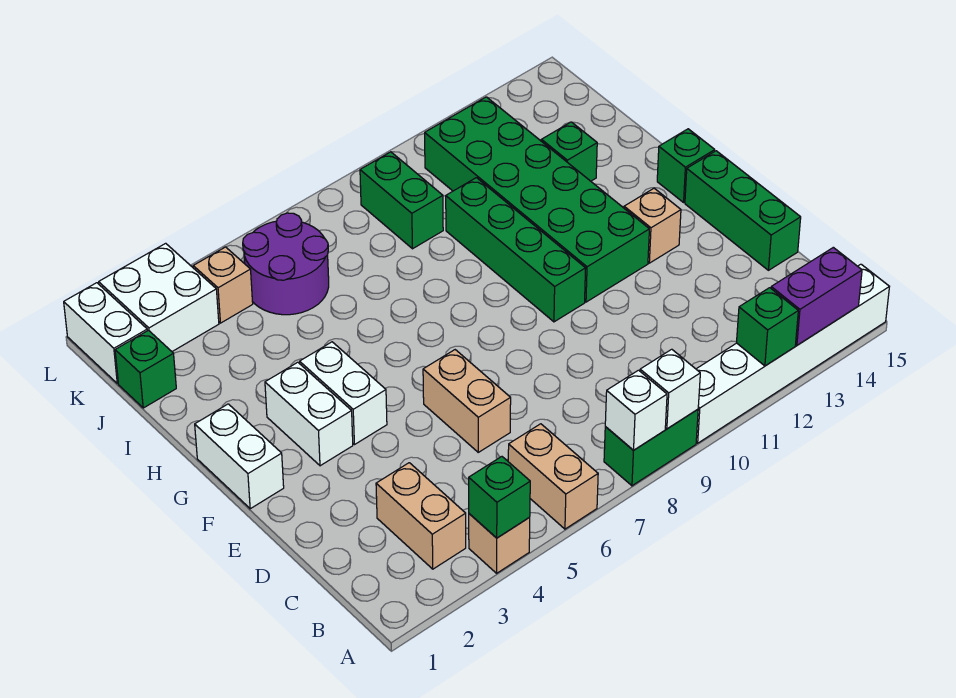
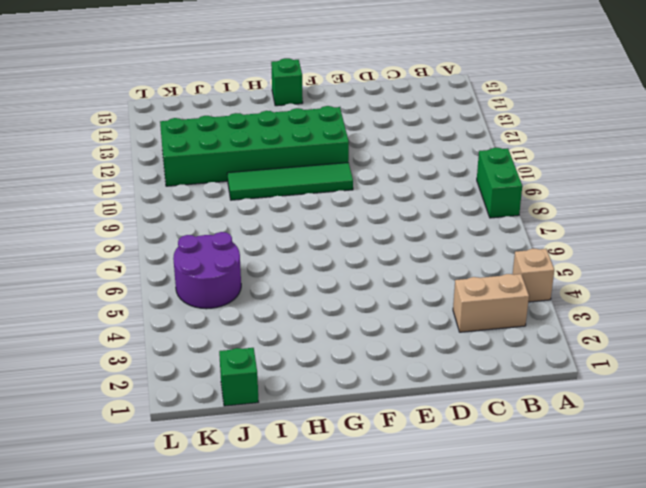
green tile F10:I10 level 1 -> green brick F10:I10 level 1
none -> tan brick A6:B6 level 1
none -> white brick A10:A15 level 1
none -> tan brick D6:E6 level 1

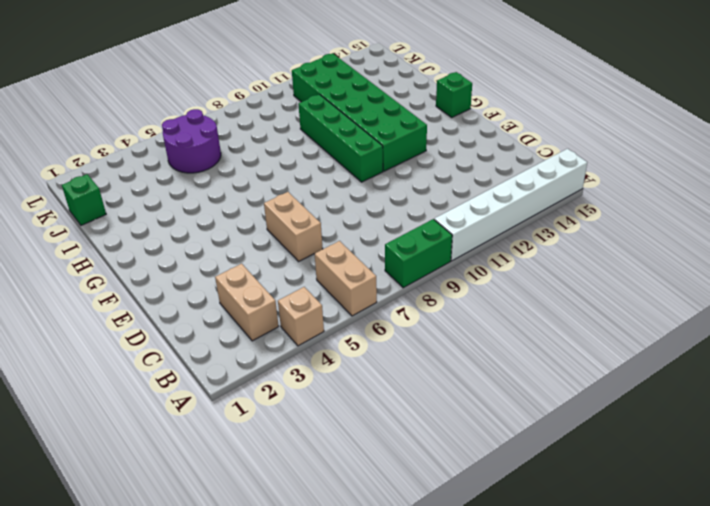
none -> green brick D15:F15 level 1
none -> white brick F1:G1 level 1
none -> white brick F3:G3 level 1

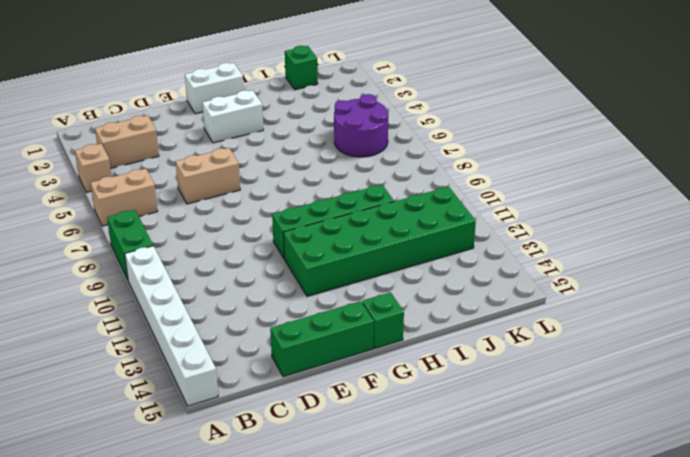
none -> white brick F4:G4 level 1
none -> tan brick F13 level 1
none -> green brick I13 level 1

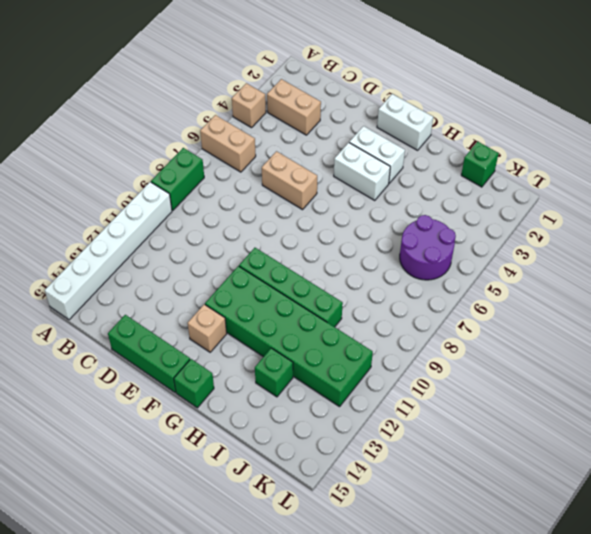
none -> green brick J9:K9 level 1
none -> white brick K1:L1 level 1
none -> white brick K2:L3 level 1

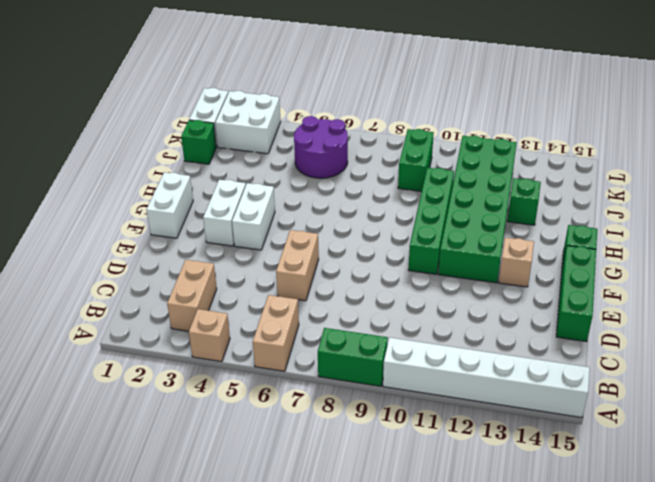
none -> tan brick K4 level 1
none -> green brick A4 level 2
none -> white brick A8 level 2

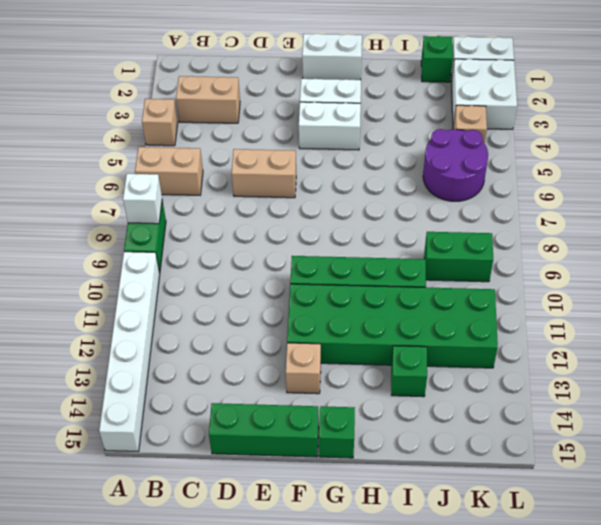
none -> green brick A4 level 2
none -> white brick A9 level 2
none -> green brick A12 level 2

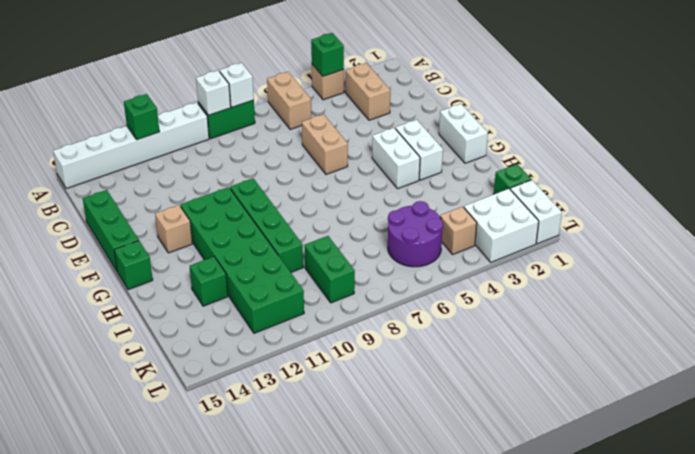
none -> purple brick A13:A14 level 2

